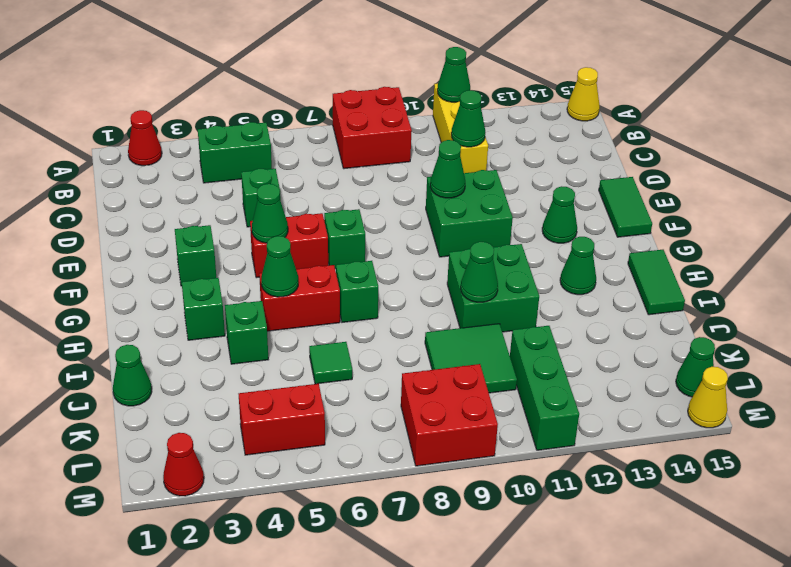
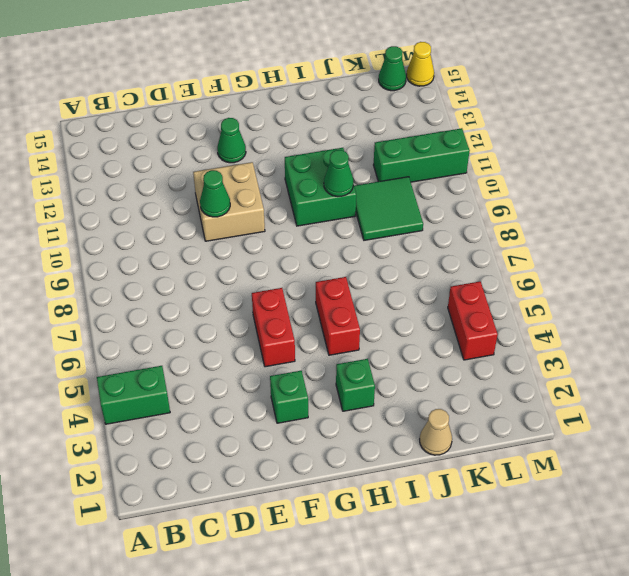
green brick A4:B4 level 1 -> green brick B4:B5 level 1
tan brick E10:F11 level 1 -> green brick E10:F11 level 1
tan cone J1 level 1 -> green cone J1 level 1
none -> red cone A2 level 1
none -> red brick A8:B9 level 1
none -> yellow brick A11:C11 level 1
none -> yellow cone A15 level 1

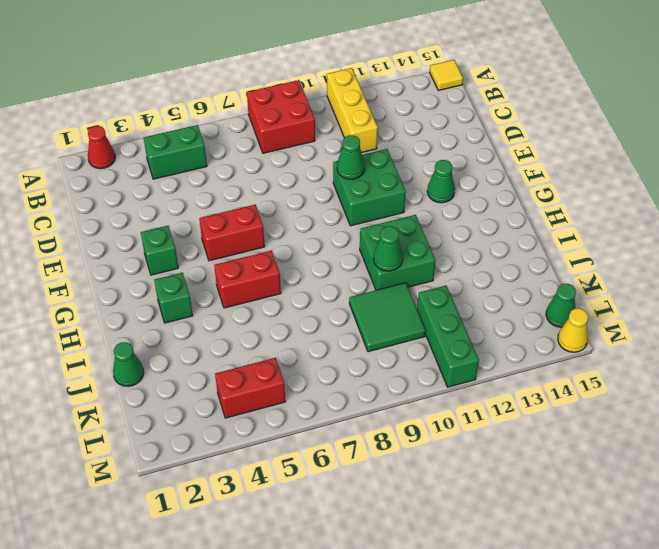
yellow tile A15 level 1 -> yellow cone A15 level 1
none -> green brick D5 level 1
none -> green tile E15:F15 level 1
none -> green brick F7 level 1
none -> green brick H7 level 1

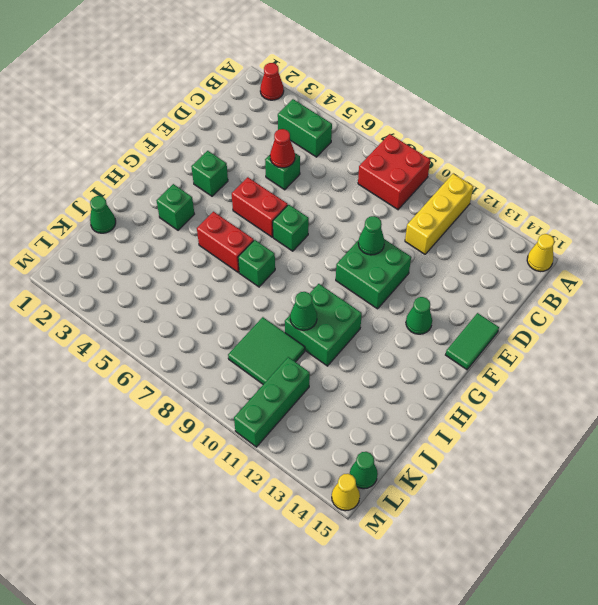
red cone D5 level 2 -> red cone M2 level 1
none -> green cone H13 level 1
none -> green tile H15:I15 level 1
none -> green brick I4 level 1
none -> green tile J6 level 1

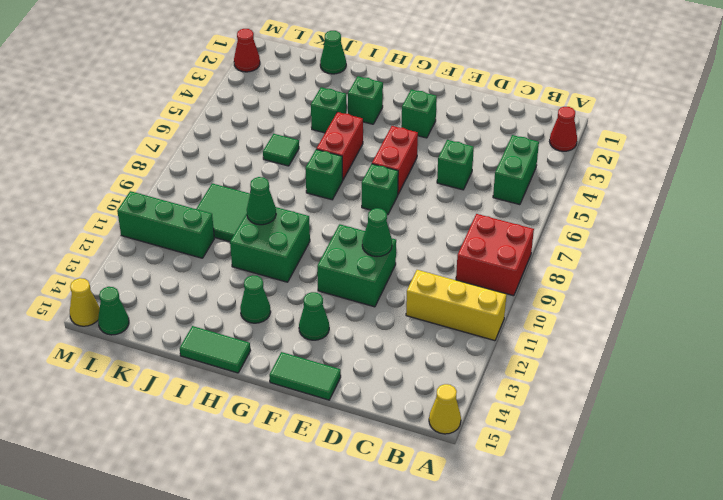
none -> red brick L4:L5 level 1
none -> red brick L8:M9 level 1
none -> green cone A11 level 2
none -> green cone C11 level 2

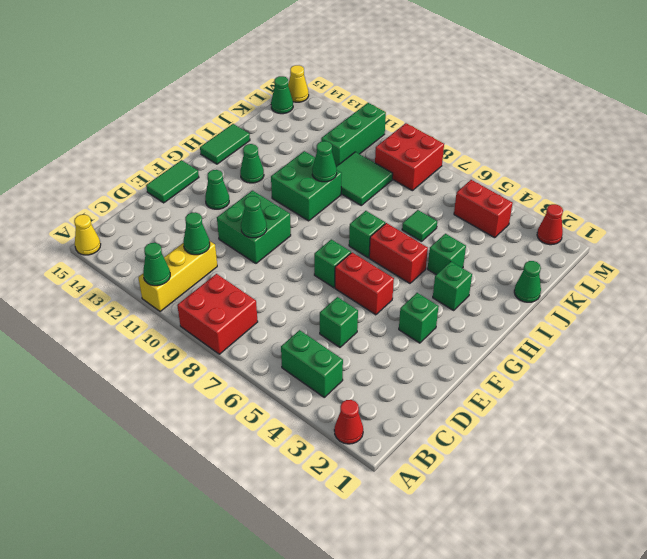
none -> green cone F5 level 2
none -> green cone H5 level 2

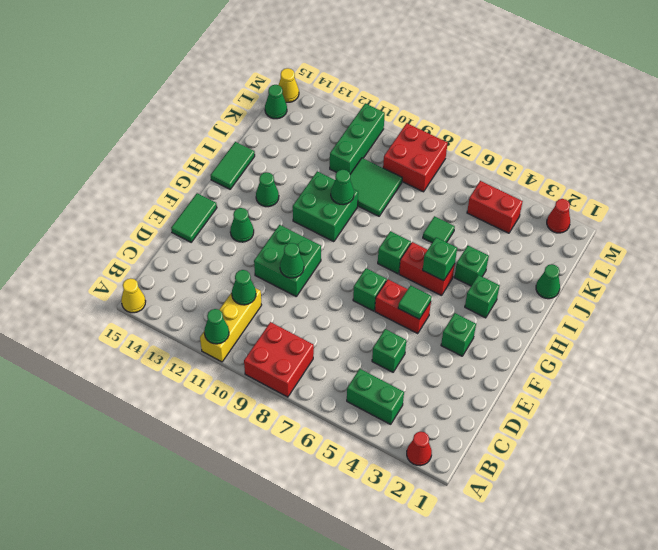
green tile F5 level 2 -> green cone F5 level 2
green brick H5 level 2 -> green cone H5 level 2

